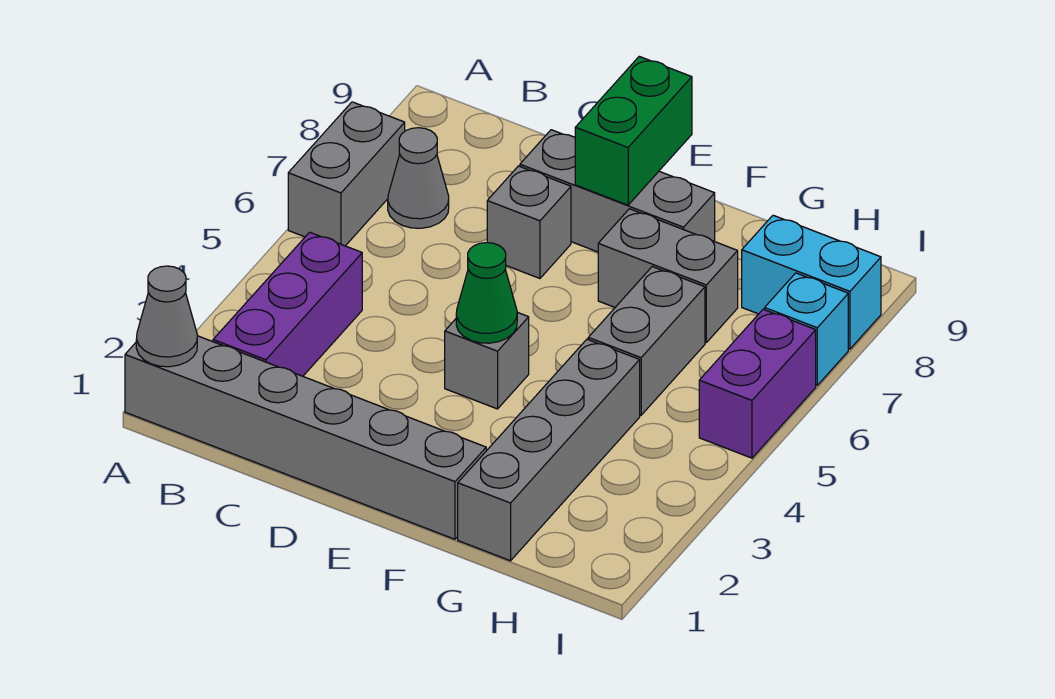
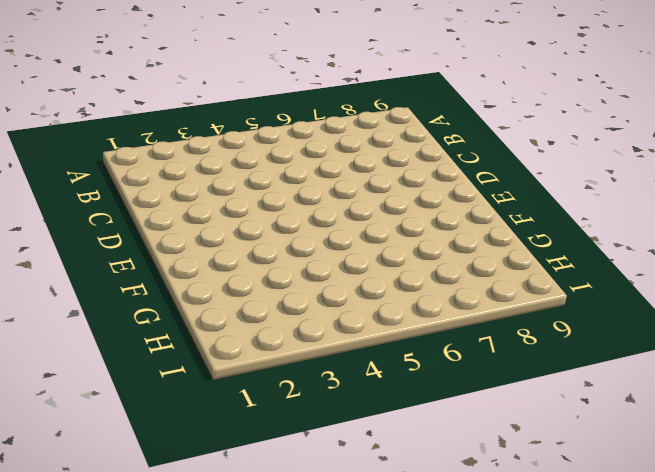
none -> grey brick A1:F1 level 1
none -> grey brick A6:A7 level 1
none -> purple brick B2:B4 level 1

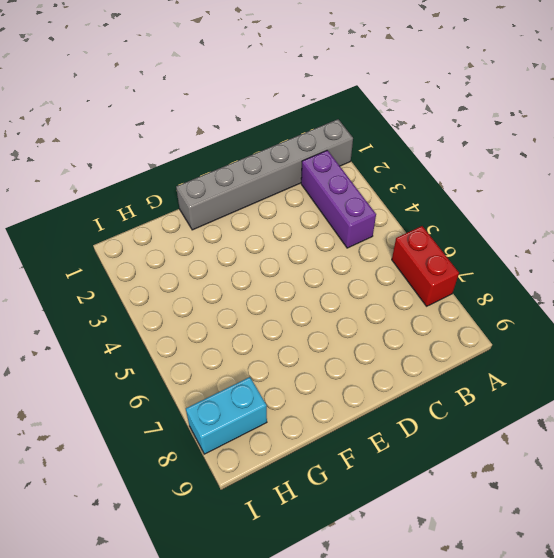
red brick A6:A7 level 1 -> grey brick A6:A7 level 1
none -> grey cone B7 level 1
none -> grey brick D7 level 1
none -> grey brick D8:F8 level 1

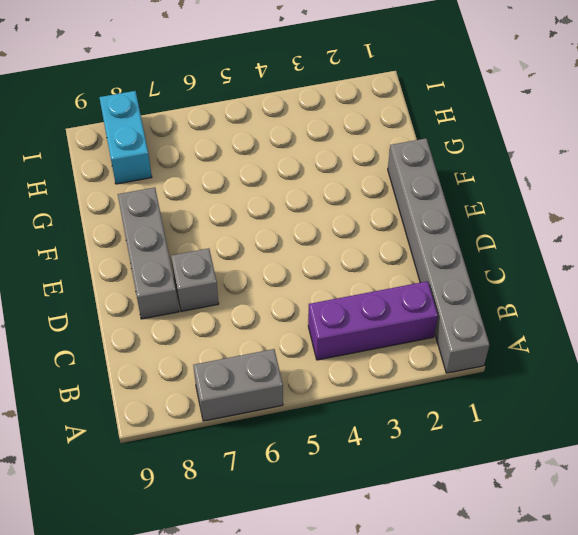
none -> grey cone B7 level 1
none -> grey brick E4 level 1
none -> grey brick F7:G7 level 1

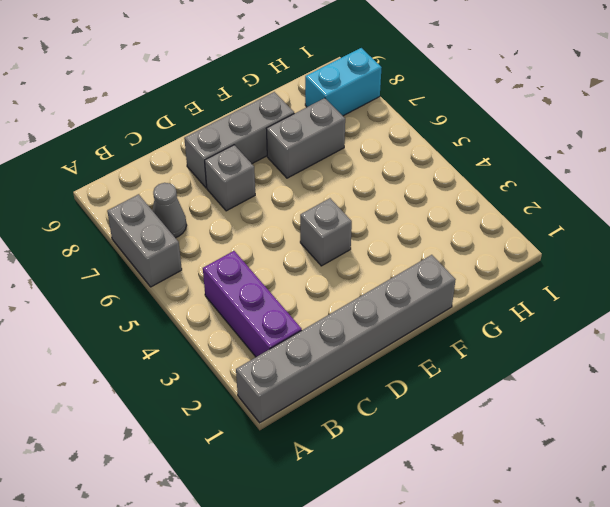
none -> grey brick G1:G4 level 1
none -> grey brick G5:G6 level 1
none -> purple brick I5:I6 level 1

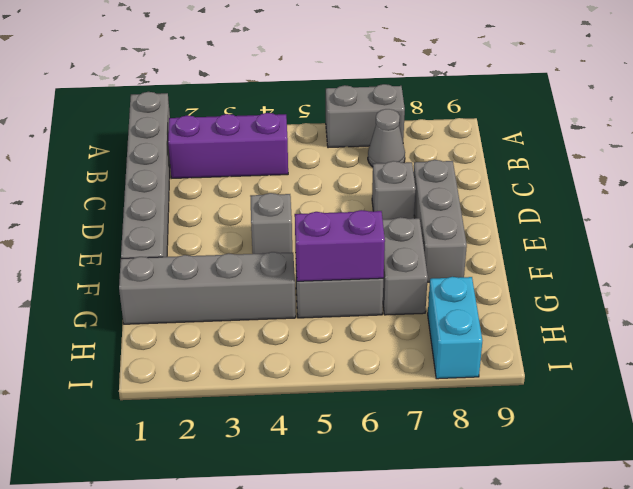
purple brick G5:G6 level 2 -> purple brick I5:I6 level 1
none -> cyan brick I7 level 1
none -> grey cone A1 level 2
none -> green cone E4 level 2

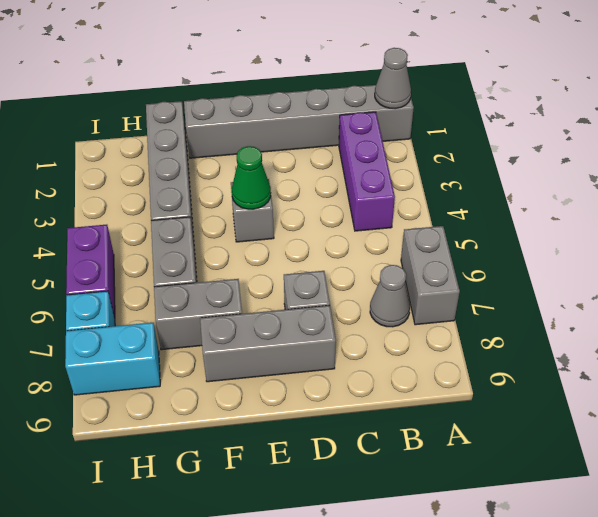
none -> green brick E8:E9 level 2

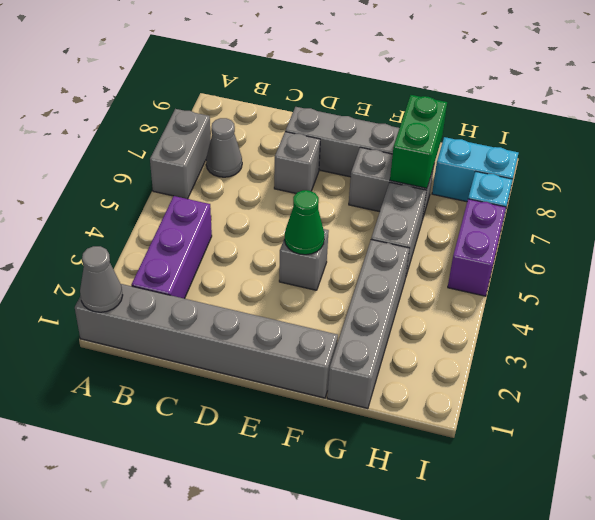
green brick G7:G8 level 2 -> green brick E8:E9 level 2

